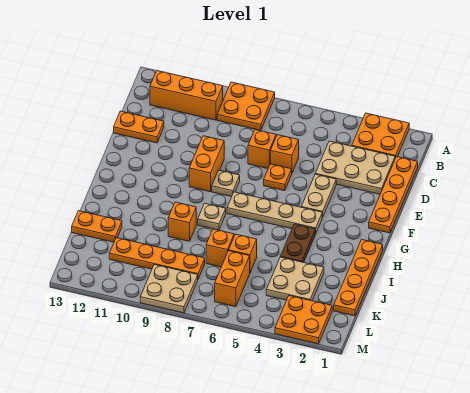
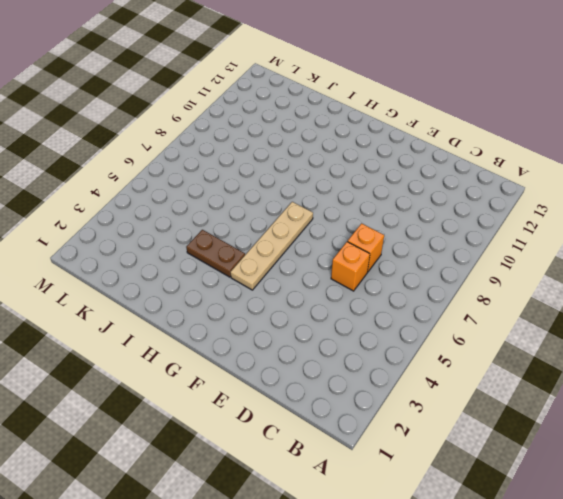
none -> orange plate A2:B3 level 1
none -> orange plate A8:B9 level 1
none -> orange brick B10:B12 level 1

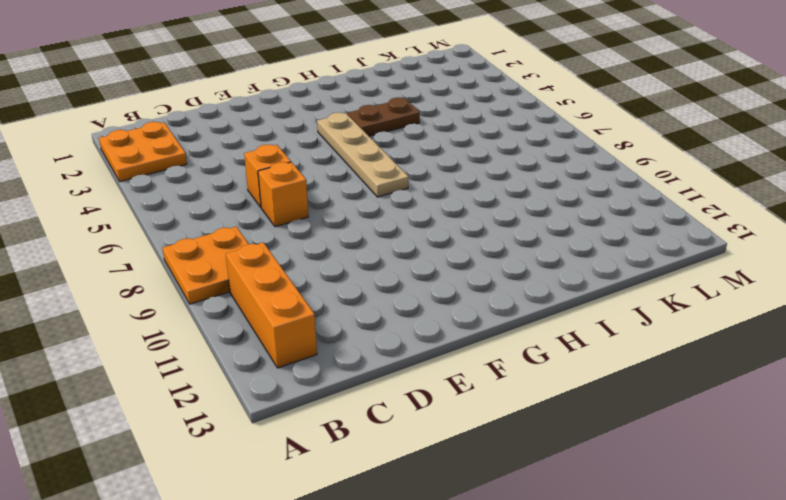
none -> orange plate C1:F1 level 1
none -> tan plate C2:D4 level 1
none -> orange plate D12:D13 level 1

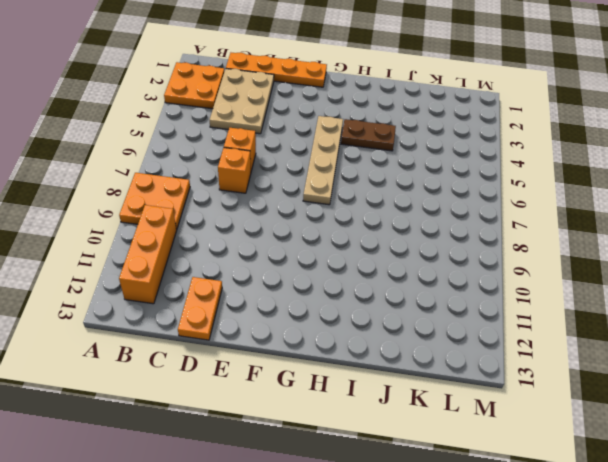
none -> tan plate E4:F4 level 1
none -> orange plate E6 level 1
none -> orange brick E9:F9 level 1

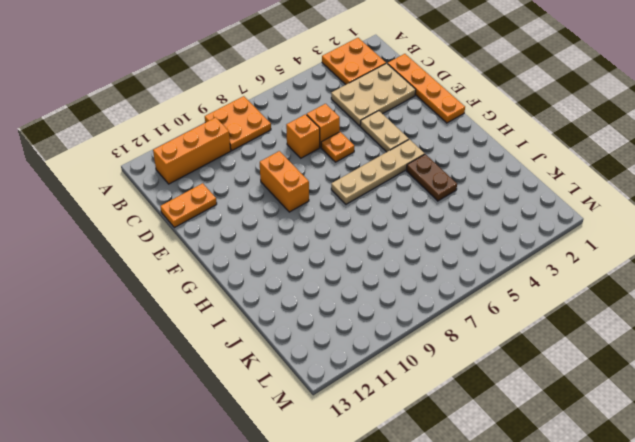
none -> tan plate F8 level 1
none -> orange plate H1:K1 level 1
none -> tan plate H8 level 1

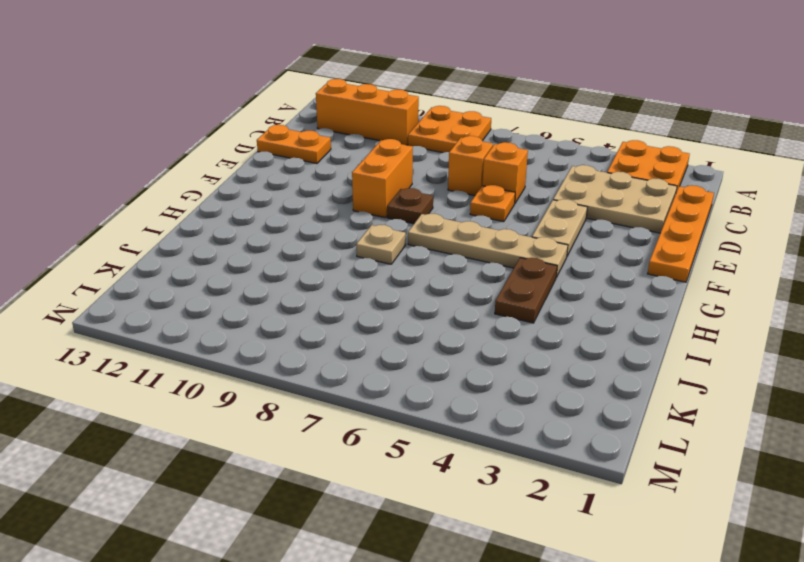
brown plate F8 level 1 -> tan plate F8 level 1
none -> orange plate H1:K1 level 1
none -> orange brick I9 level 1
none -> tan plate J3:K4 level 1

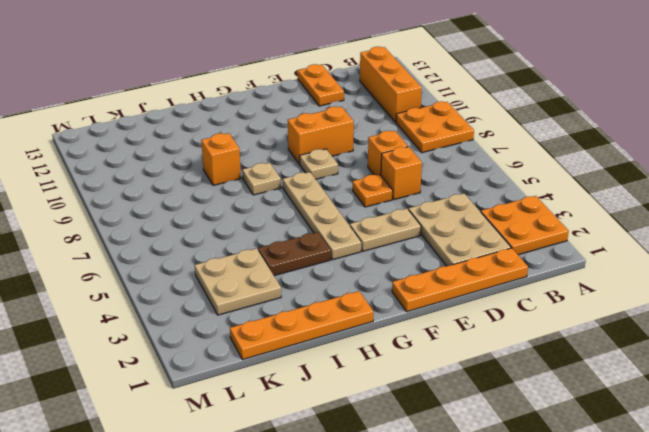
none -> orange brick J6 level 1
none -> orange brick J7 level 1
none -> orange plate J12:J13 level 1

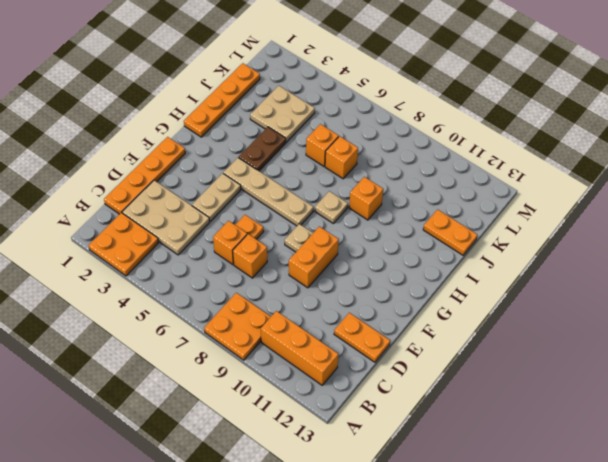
none -> orange brick K6:L6 level 1
none -> orange plate K8:K11 level 1
none -> orange plate L2:M3 level 1

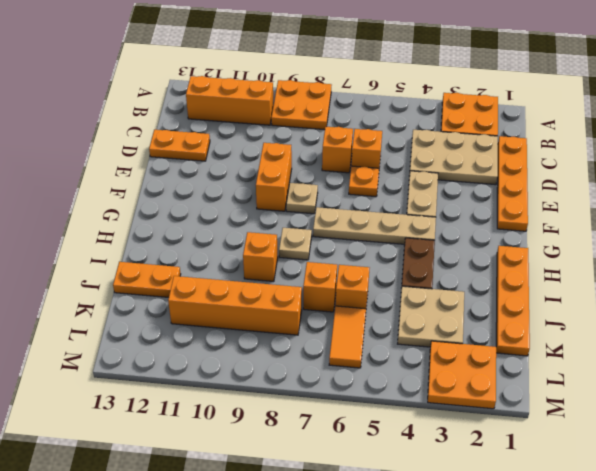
orange tile K6:L6 level 1 -> orange brick K6:L6 level 1
orange brick K8:K11 level 1 -> orange plate K8:K11 level 1
none -> tan plate L8:M9 level 1

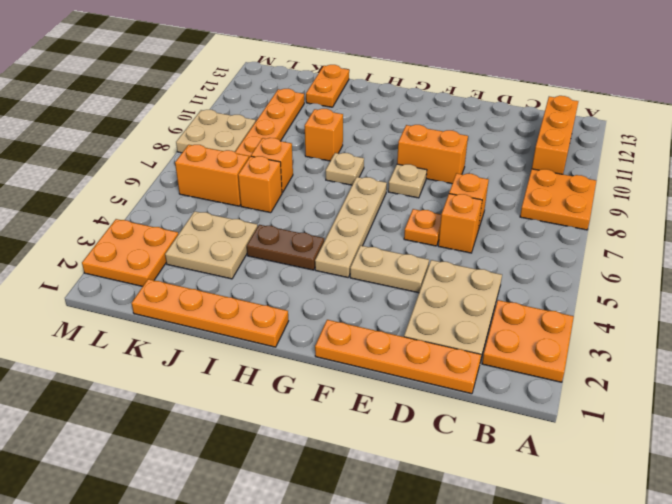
none -> orange plate D12:D13 level 1

